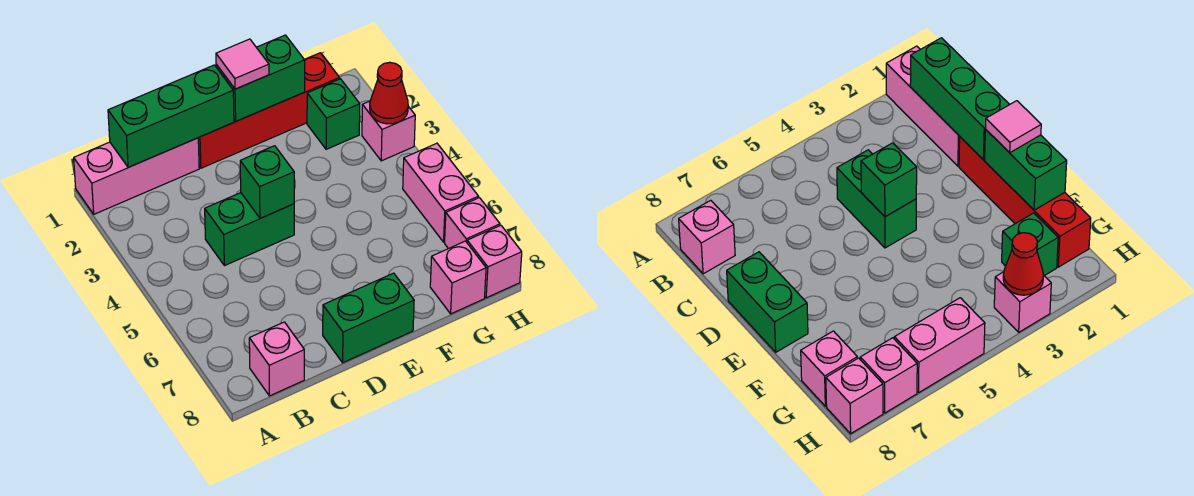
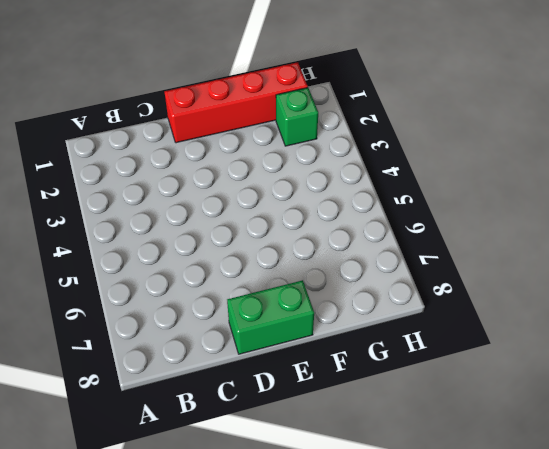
none -> pink brick A1:C1 level 1
none -> pink brick B8 level 1
none -> green brick C4:D4 level 1

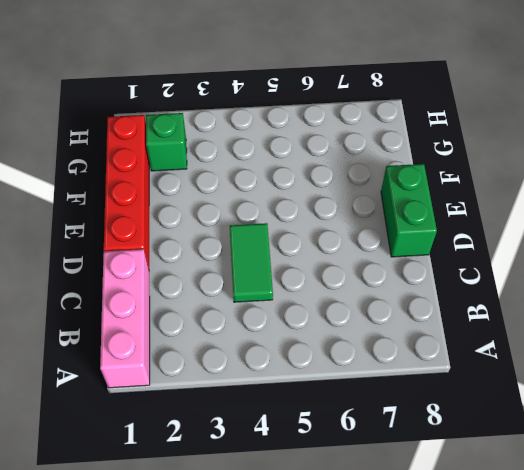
green tile C4:D4 level 1 -> green brick C4:D4 level 1
none -> pink brick B8 level 1
none -> pink brick G8 level 1
none -> pink brick H3 level 1

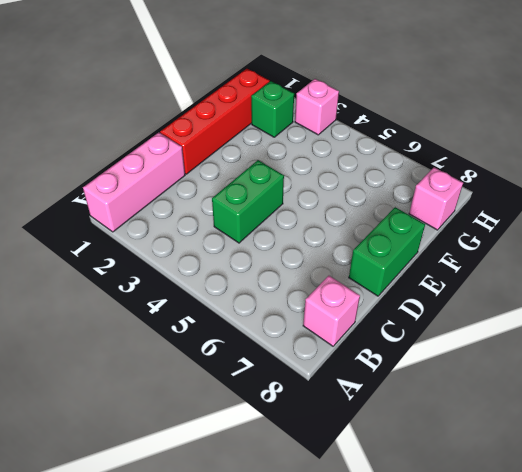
none -> pink brick H5:H6 level 1
none -> pink brick H7 level 1
none -> pink brick H8 level 1

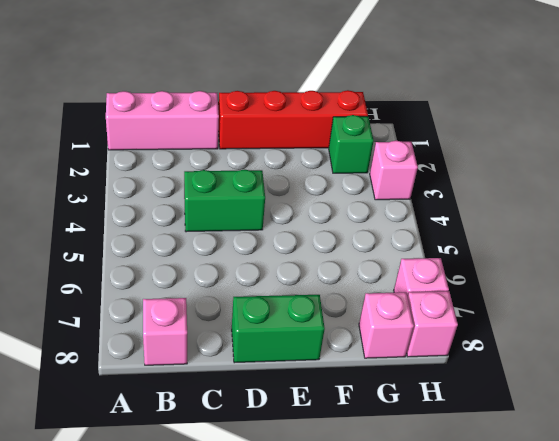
none -> pink brick H5:H6 level 1
none -> green brick B1:D1 level 2
none -> green brick D4 level 2

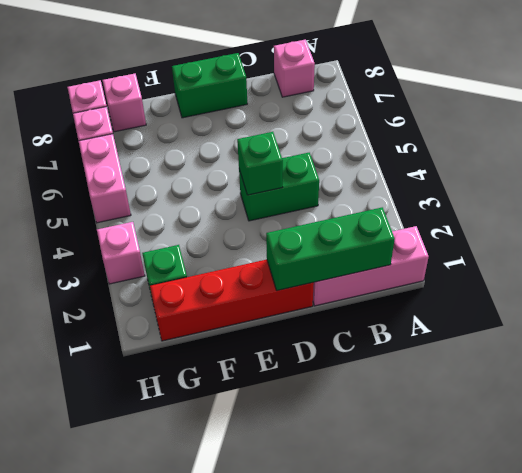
none -> green brick E1:F1 level 2
none -> red cone H3 level 2
none -> pink tile E1 level 3

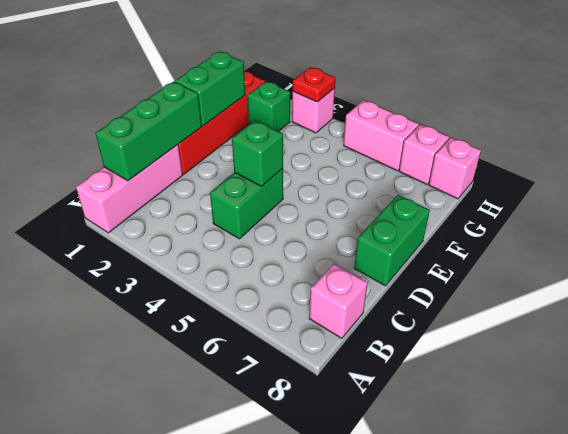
red plate H3 level 2 -> red cone H3 level 2
none -> pink brick G8 level 1
none -> pink tile E1 level 3

